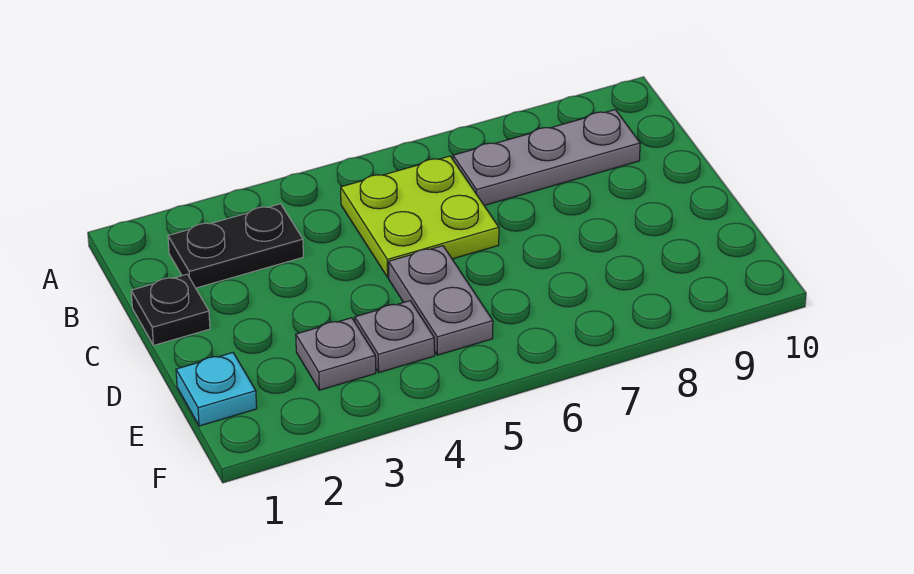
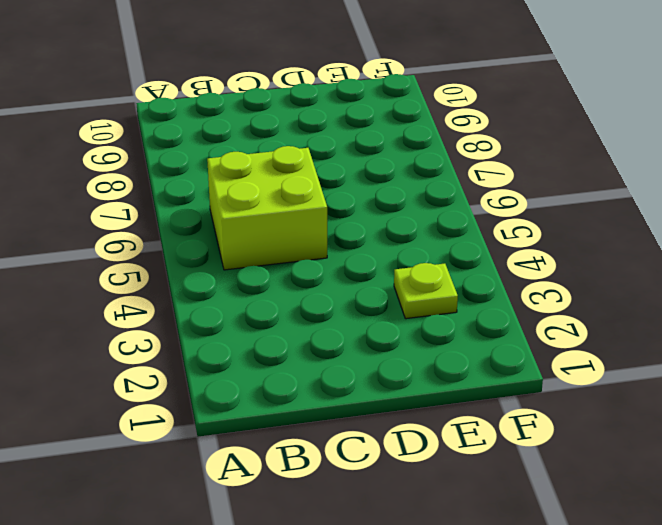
lime brick B5:C6 level 1 -> lime plate B5:C6 level 1
lime plate E3 level 1 -> grey plate E3 level 1
none -> black plate B2:B3 level 1
none -> grey plate B7:B9 level 1

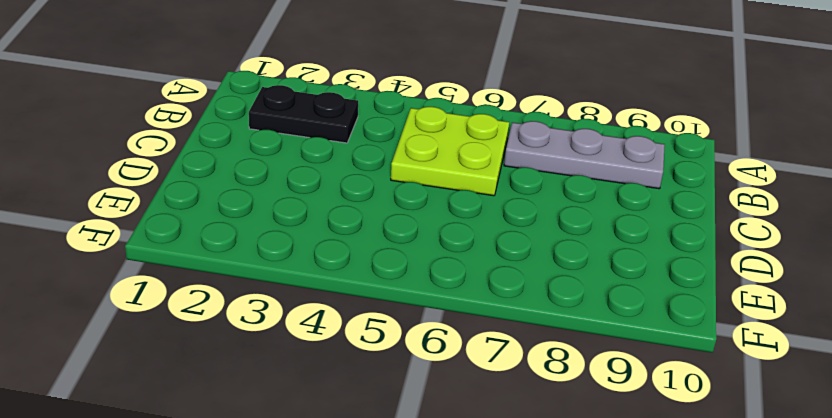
none -> black plate C1 level 1
none -> grey plate D5:E5 level 1

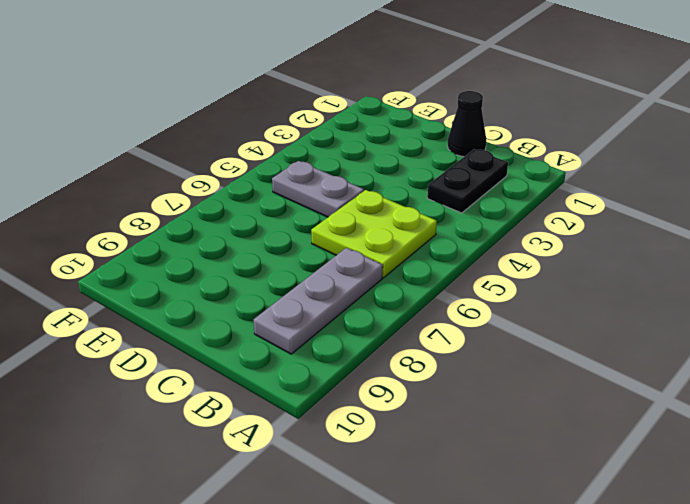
black cone C1 level 1 -> black plate C1 level 1
none -> cyan plate E1 level 1
none -> grey plate E3 level 1

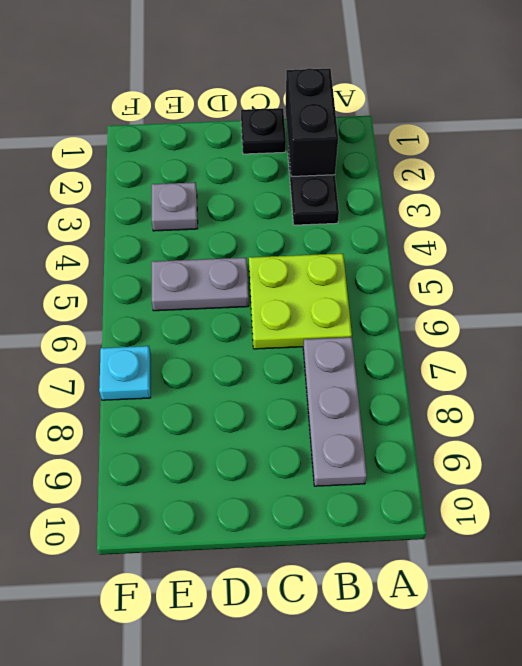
black brick B1:B2 level 2 -> none
cyan plate F7 level 1 -> cyan plate E1 level 1
none -> grey plate E4 level 1

